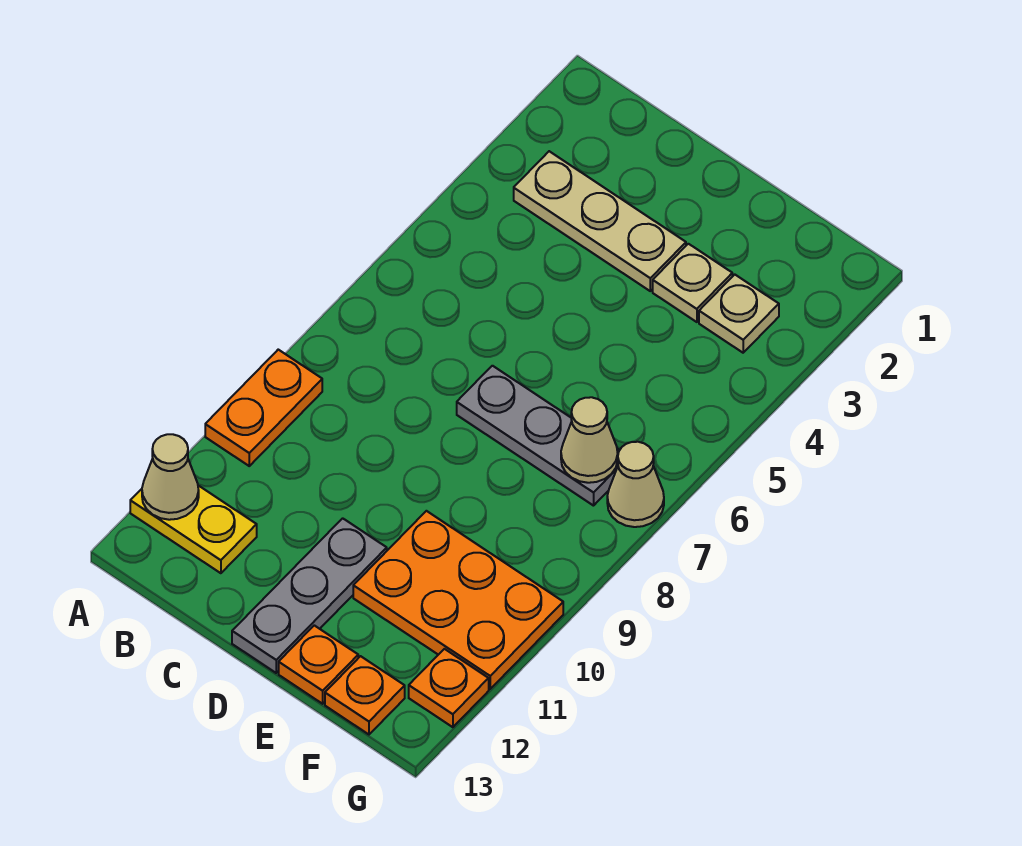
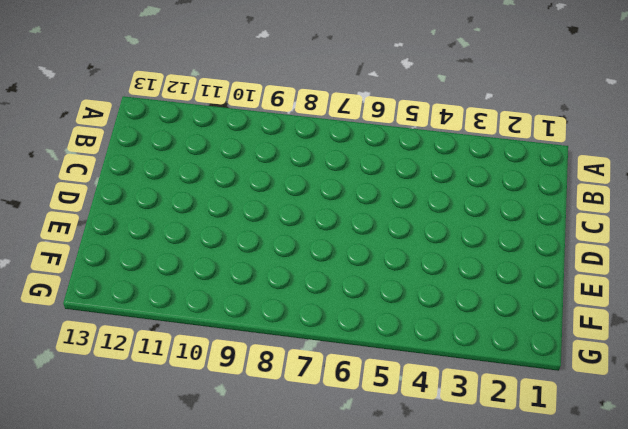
none -> orange plate A9:A10 level 1
none -> yellow plate A12:B12 level 1
none -> tan plate B3:D3 level 1

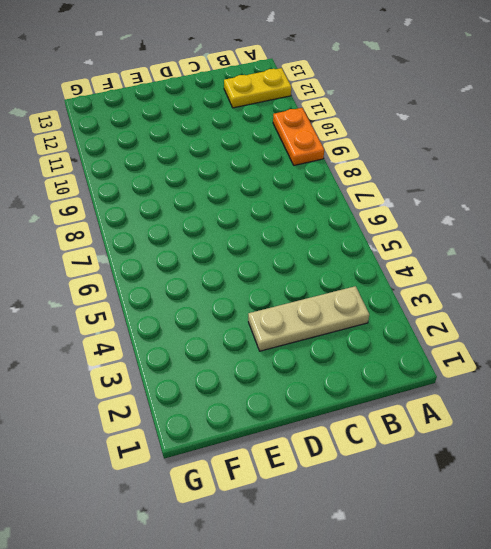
none -> grey plate D7:F7 level 1
none -> grey plate D11:D13 level 1
none -> tan plate E3 level 1

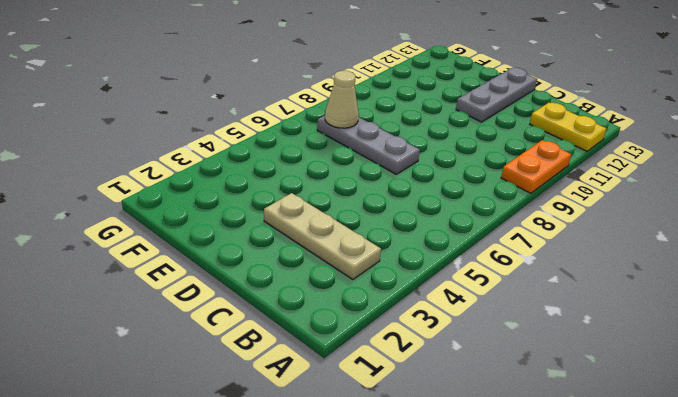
none -> tan plate E3 level 1
none -> orange plate E10:G11 level 1
none -> orange plate E13 level 1

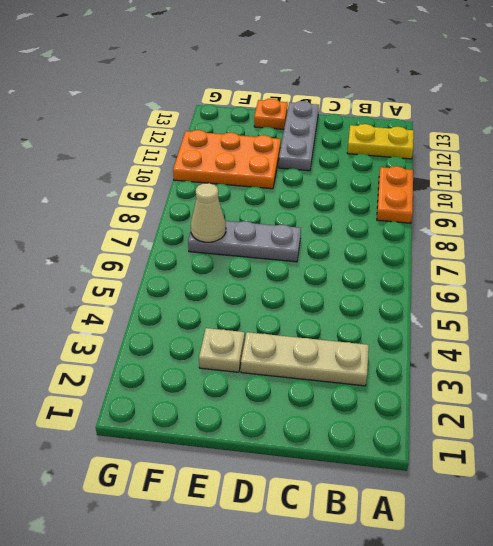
none -> tan plate F3 level 1
none -> orange plate F13 level 1
none -> tan cone G7 level 1

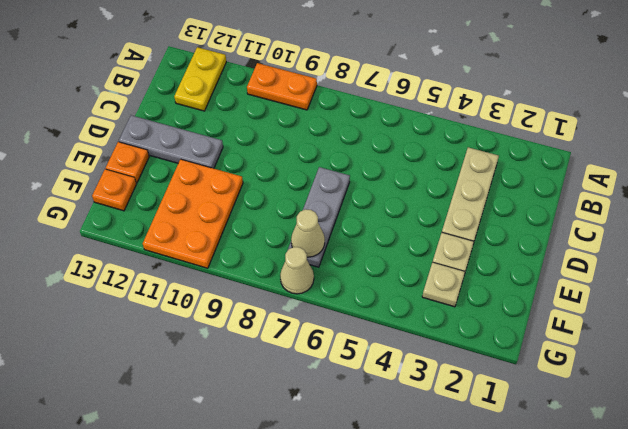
none -> orange plate G12 level 1
none -> tan cone A12 level 2

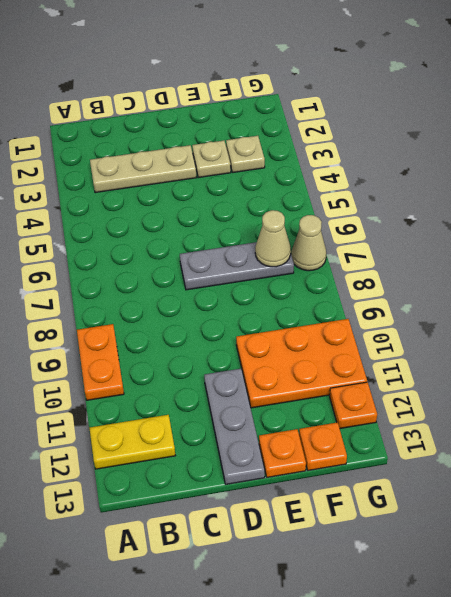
none -> tan cone A12 level 2

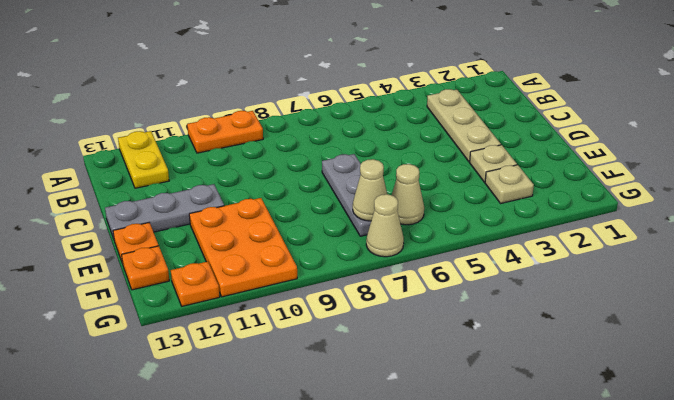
tan cone F6 level 1 -> tan cone A12 level 2

